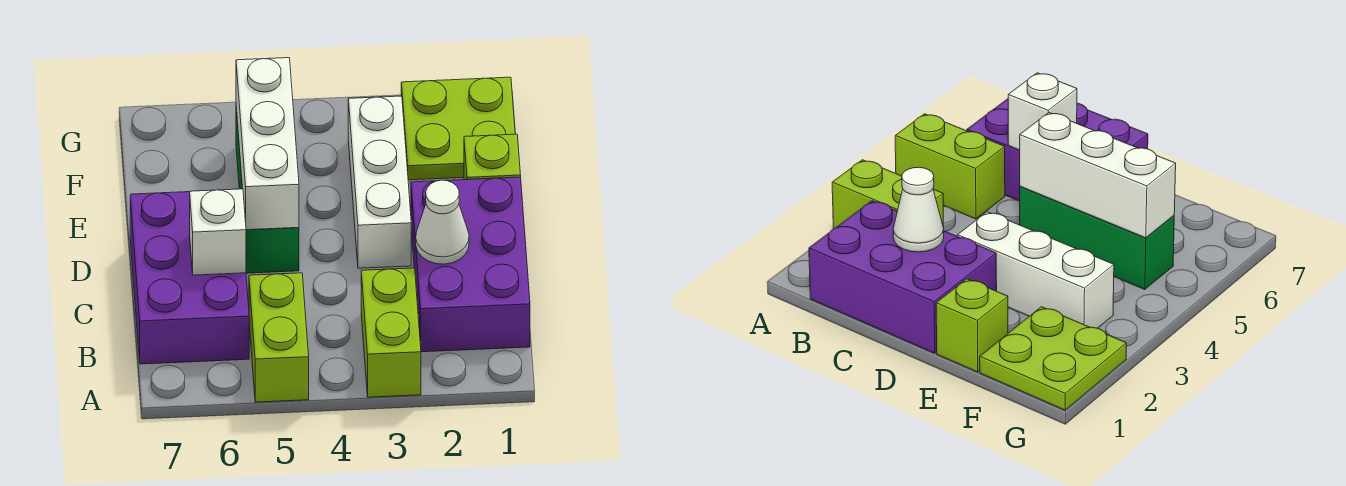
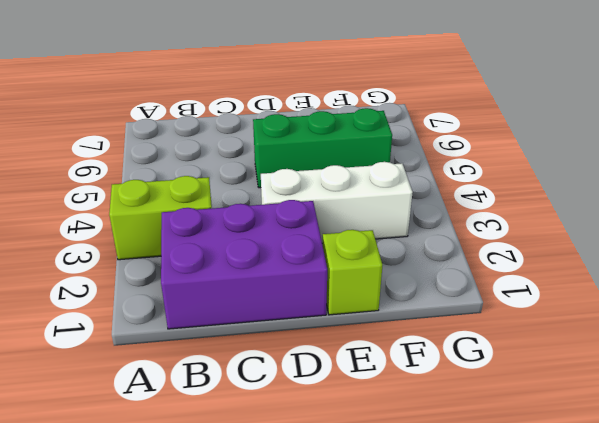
none -> lime brick A5:B5 level 1
none -> purple brick B6:D7 level 1

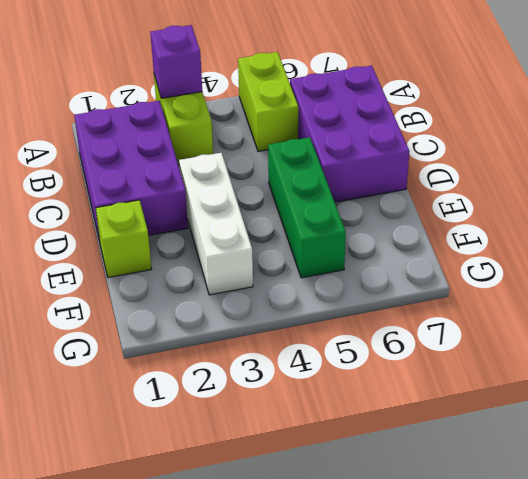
purple brick A3 level 2 -> none
none -> lime plate F1:G2 level 1
none -> white cone C2 level 2

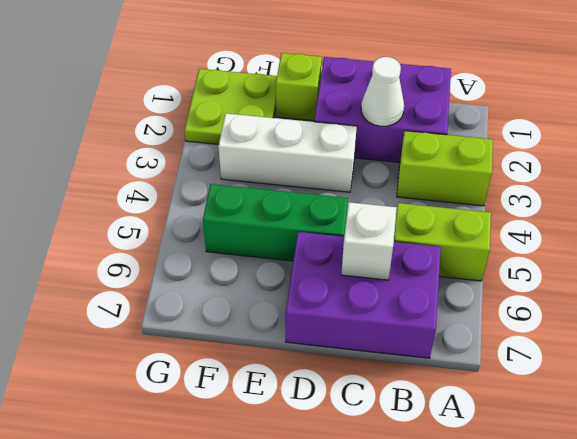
none -> white brick D5:F5 level 2

